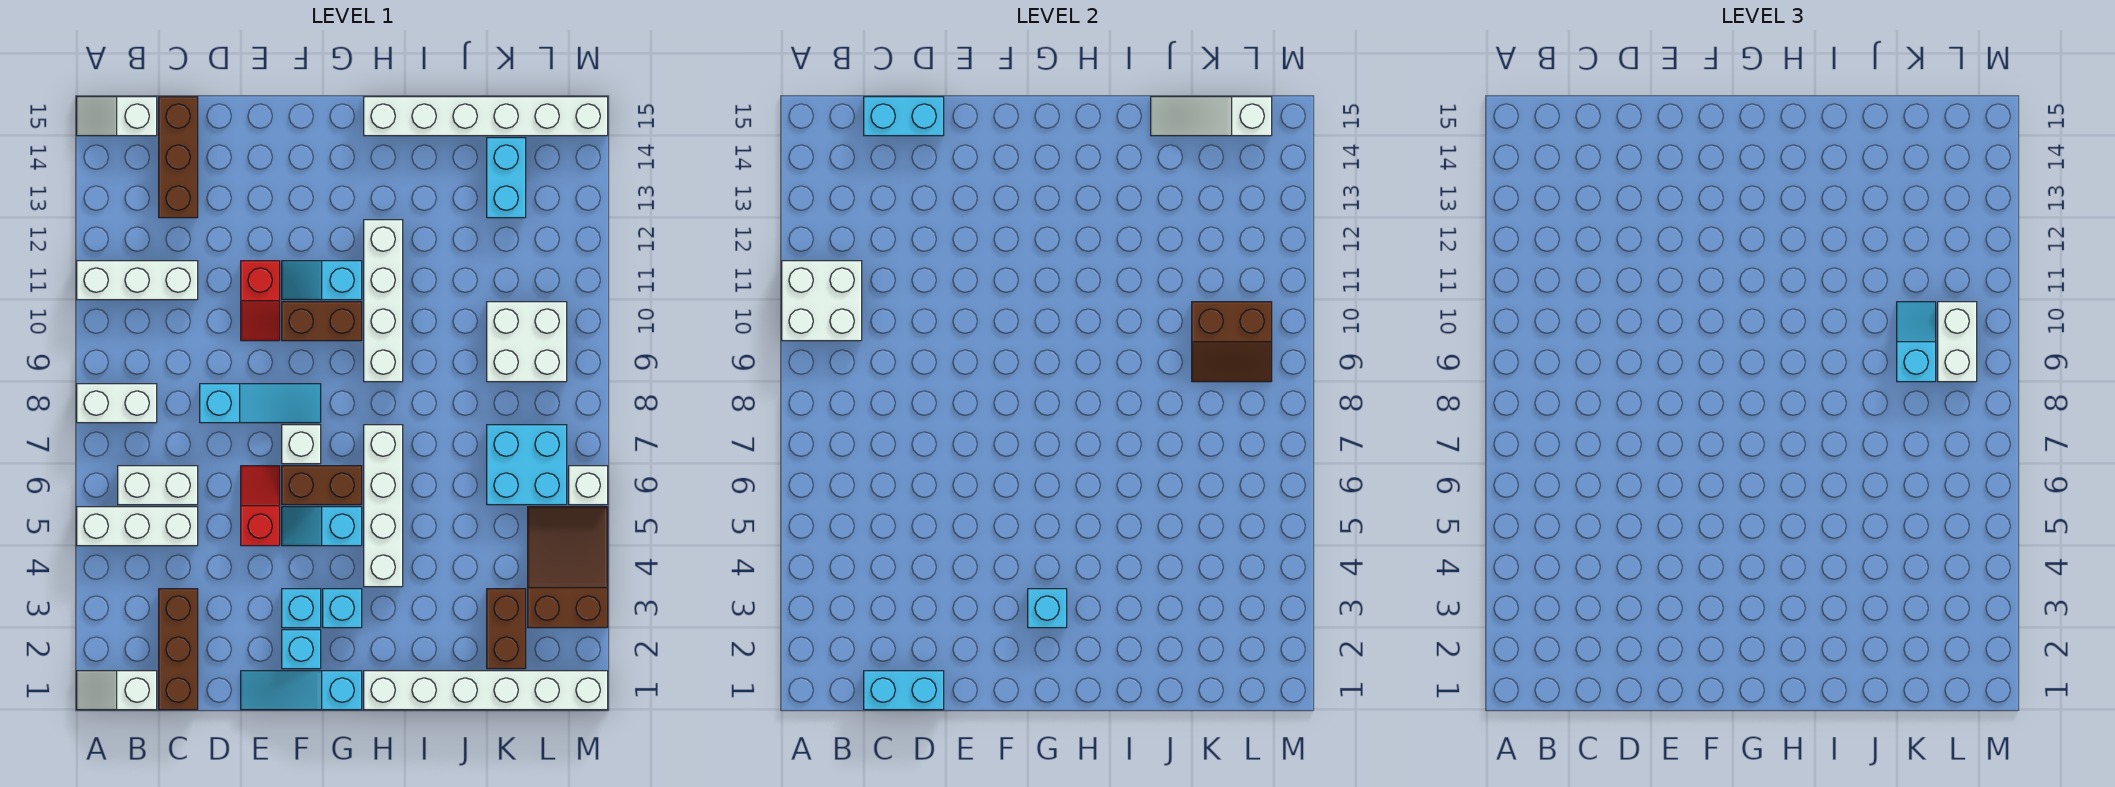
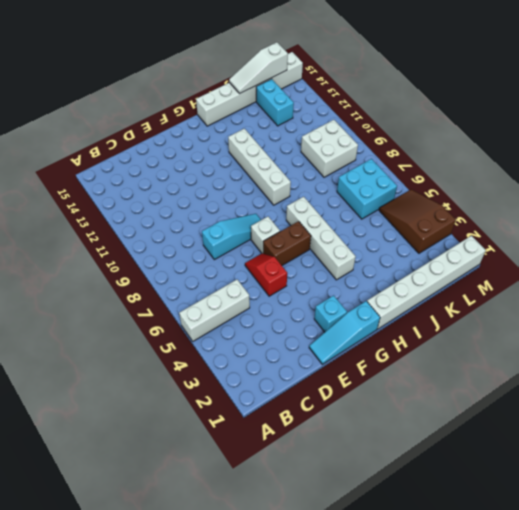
none -> white slope A1:B1 level 1 top B
none -> white brick A8:B8 level 1
none -> white brick A11:C11 level 1
none -> white slope A15:B15 level 1 top B

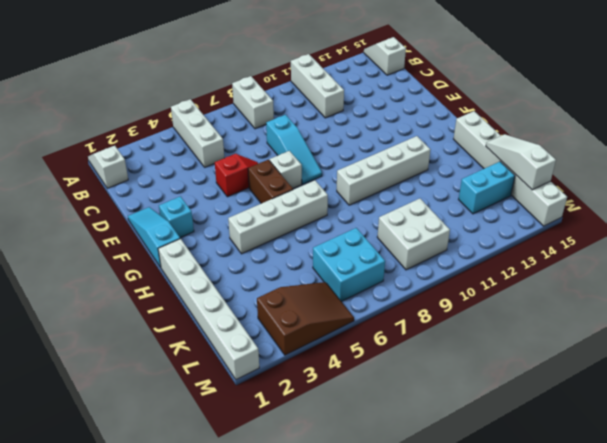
none -> white brick B6:C6 level 1
none -> brown brick C1:C3 level 1
none -> brown brick C13:C15 level 1
none -> red slope E10:E11 level 1 top 11

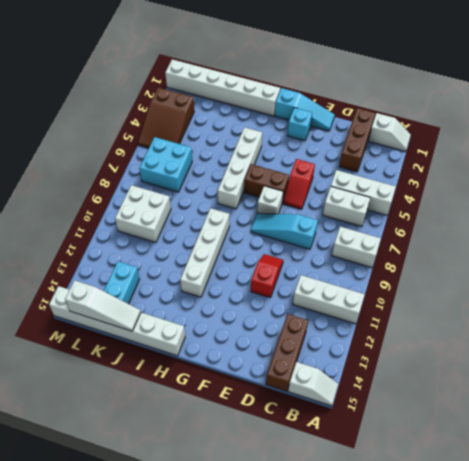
none -> cyan brick F3 level 1
none -> cyan slope F5:G5 level 1 top G
none -> brown brick F10:G10 level 1
none -> cyan slope F11:G11 level 1 top G

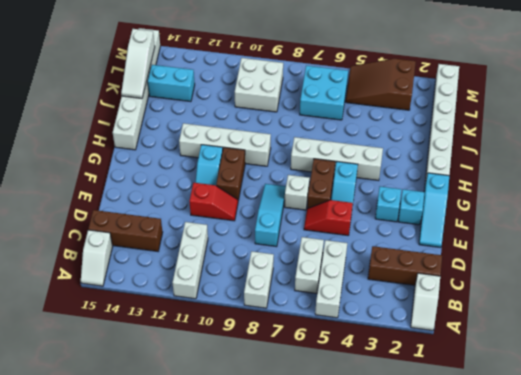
none -> cyan brick G3 level 1
none -> brown brick K2:K3 level 1
none -> white brick M6 level 1
none -> white brick A10:B11 level 2

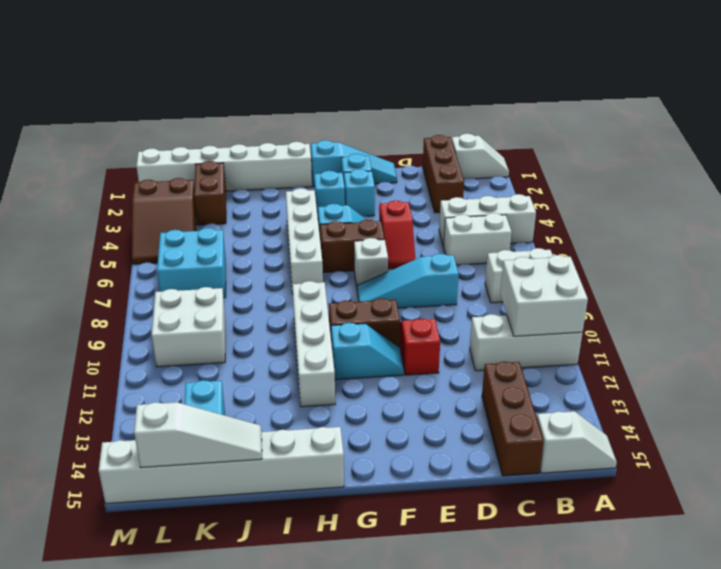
none -> white brick M6 level 1
none -> cyan brick C1:D1 level 2
none -> cyan brick C15:D15 level 2
none -> cyan brick G3 level 2

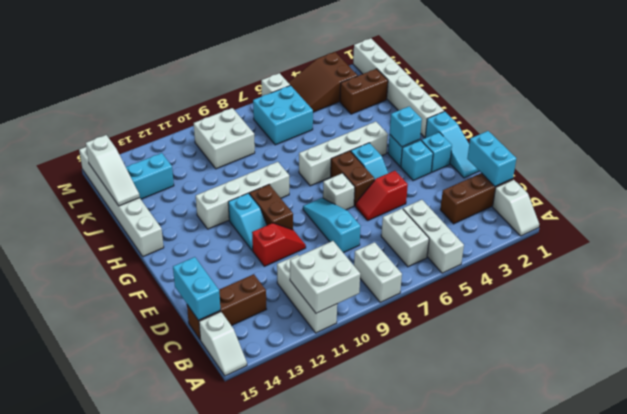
none -> brown slope K9:L10 level 2 top 10
none -> cyan slope K9:K10 level 3 top 9
none -> white brick L9:L10 level 3

